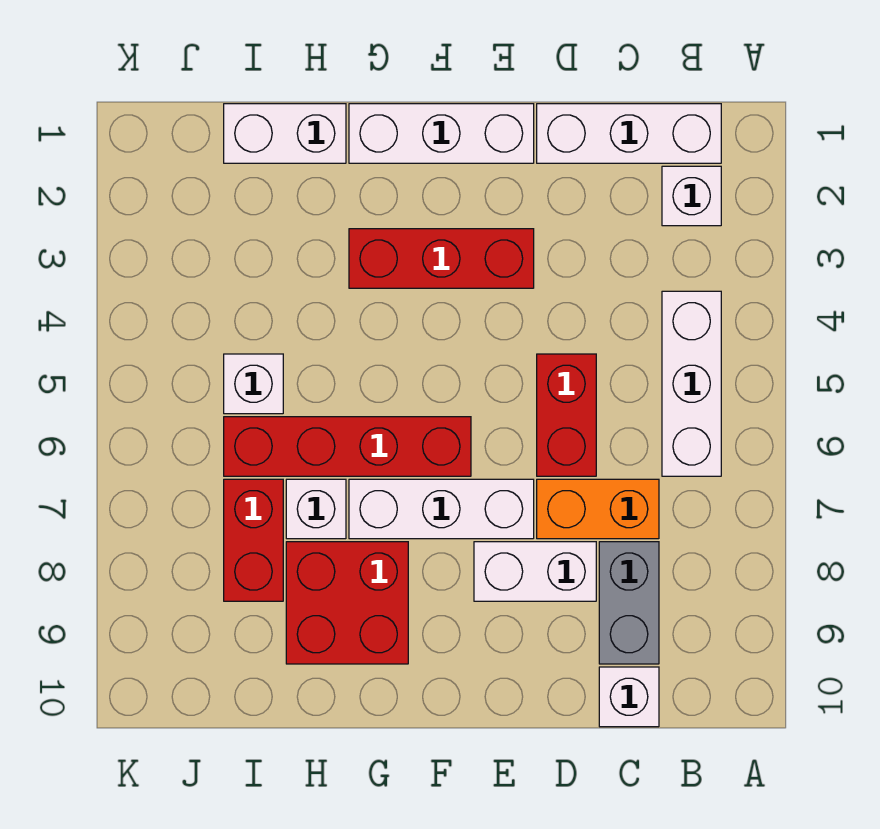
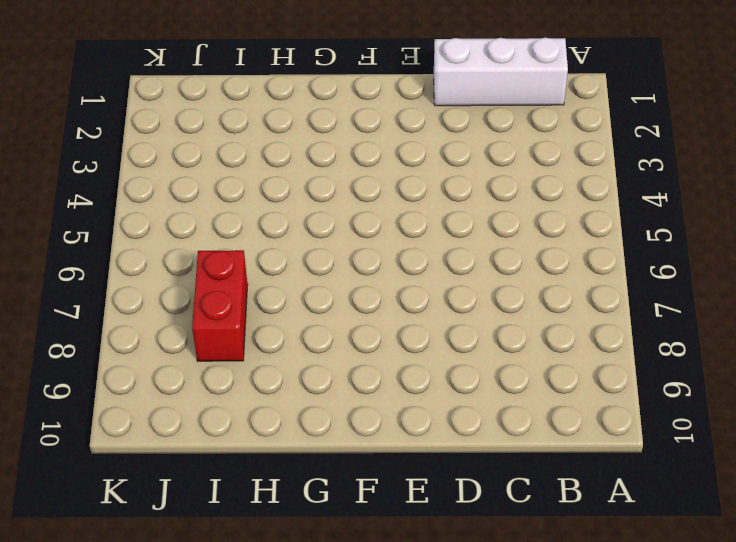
none -> white brick B2 level 1
none -> white brick B4:B6 level 1
none -> orange brick C7:D7 level 1

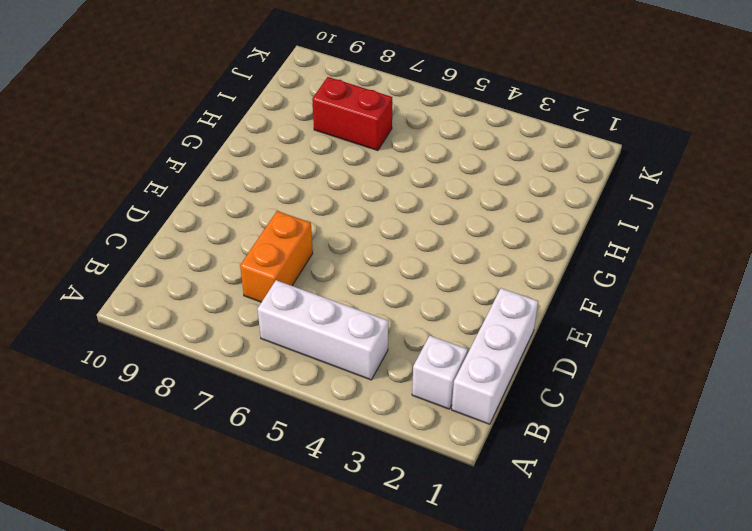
none -> grey brick C8:C9 level 1
none -> white brick C10 level 1
none -> red brick D5:D6 level 1

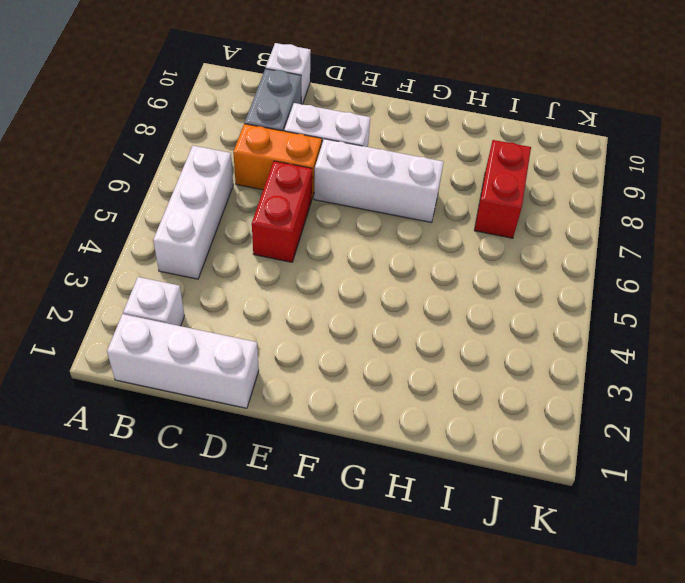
none -> white brick E1:G1 level 1
none -> red brick E3:G3 level 1
none -> red brick F6:I6 level 1

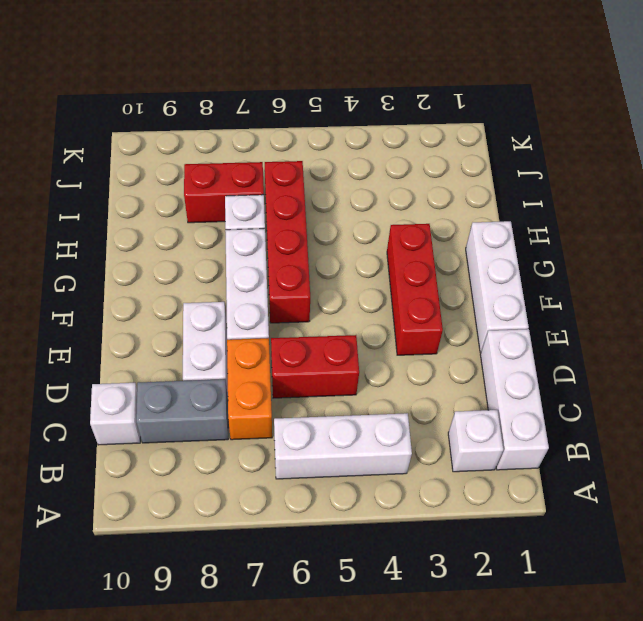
none -> red brick G8:H9 level 1
none -> white brick H1:I1 level 1
none -> white brick I5 level 1

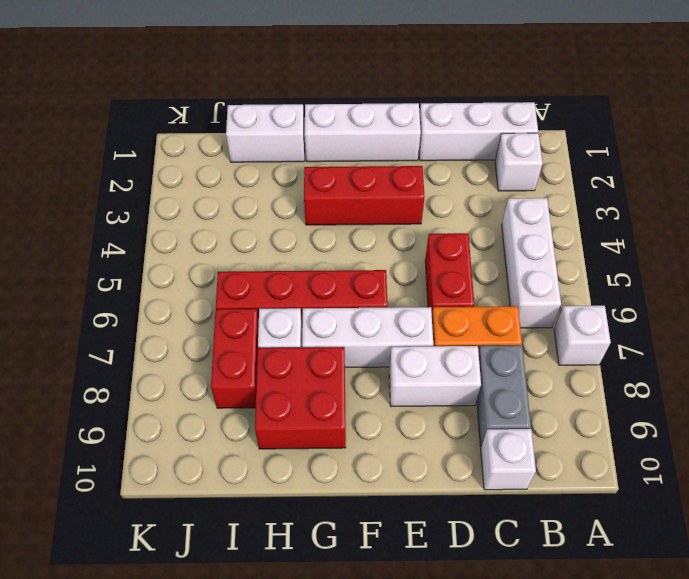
white brick A7 level 1 -> white brick I5 level 1

